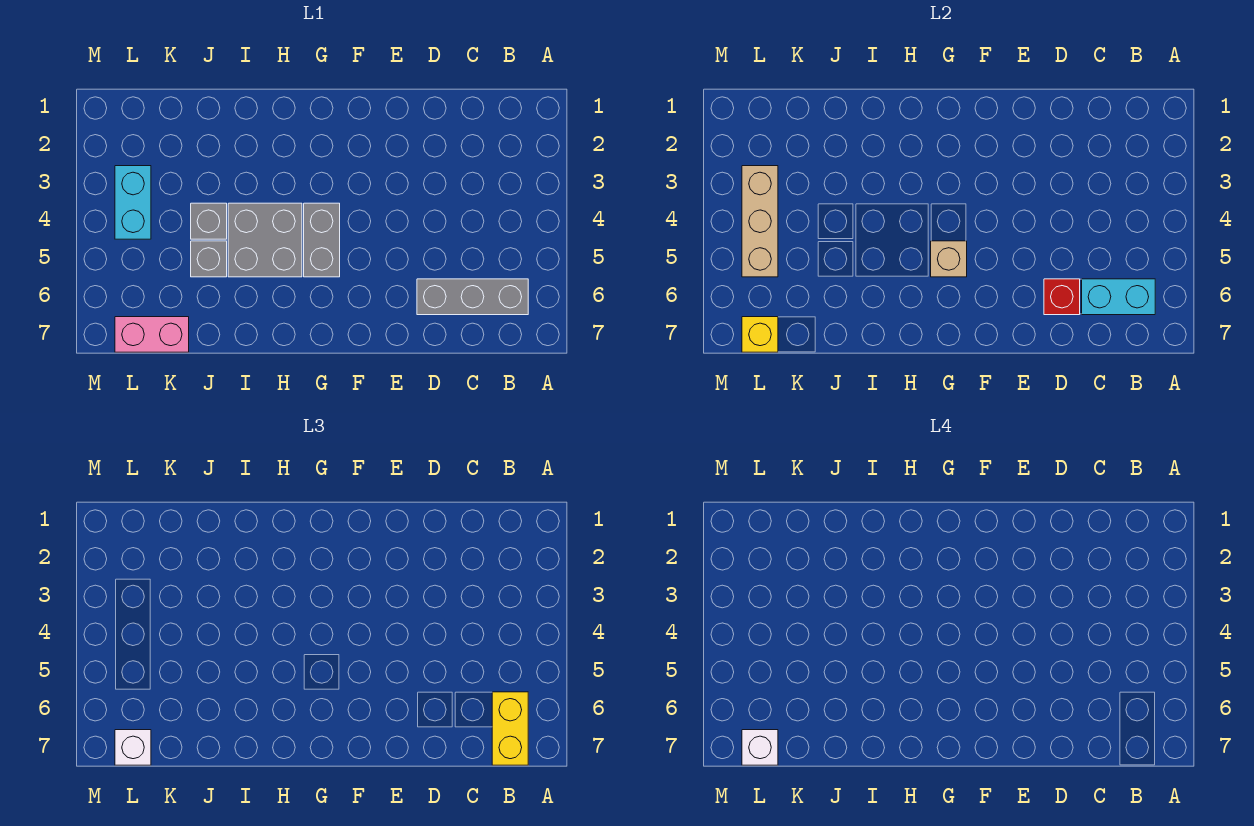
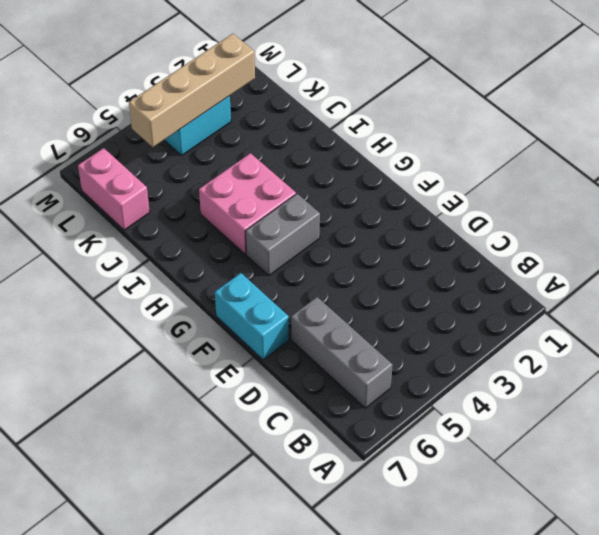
cyan brick E7:F7 level 1 -> cyan brick B6:C6 level 2
pink brick H4:I5 level 1 -> grey brick H4:I5 level 1
tan brick L2:L5 level 2 -> tan brick L3:L5 level 2
none -> grey brick J4 level 1
none -> grey brick J5 level 1
none -> red brick D6 level 2

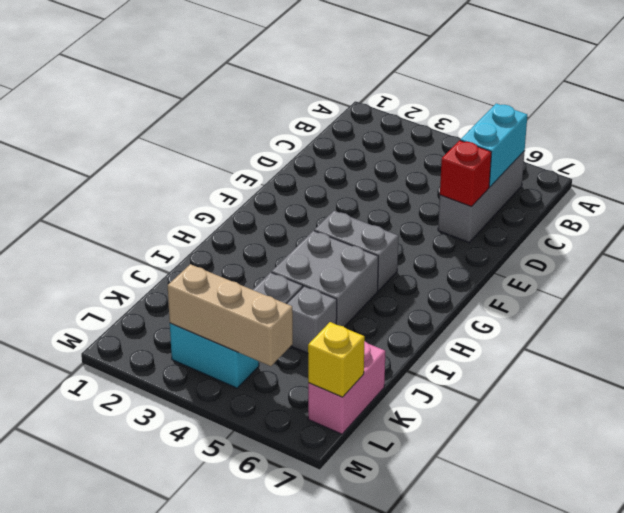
none -> tan brick G5 level 2
none -> yellow brick B6:B7 level 3
none -> white brick L7 level 3

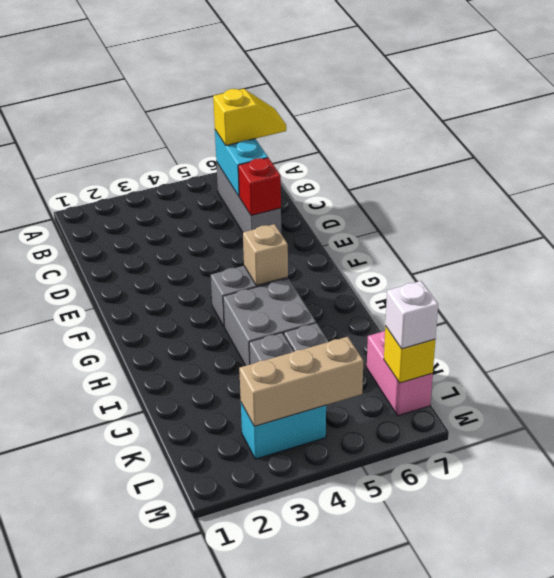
yellow slope B6:B7 level 3 top 6 -> yellow brick B6:B7 level 3
none -> white brick L7 level 4

